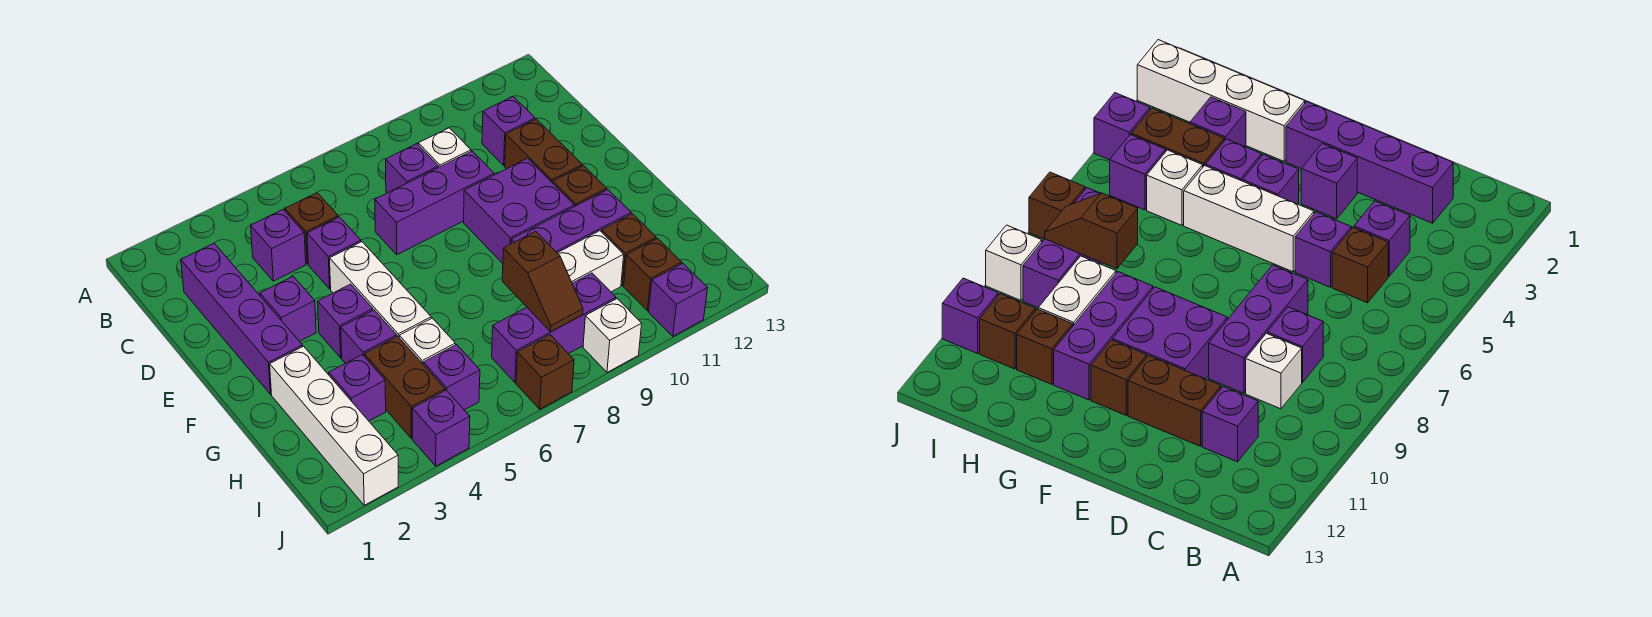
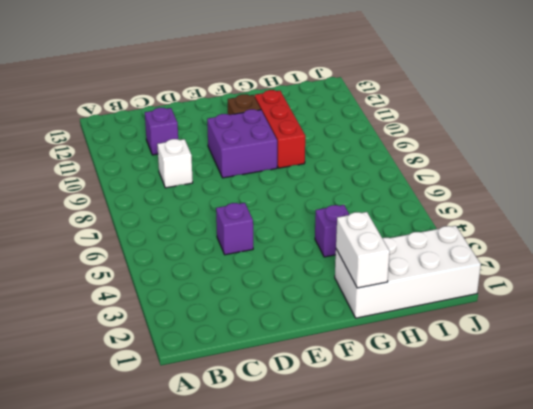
white brick G1:J2 level 1 -> white brick G2:J2 level 1
white brick G1:G2 level 2 -> white brick H9:H10 level 1
red brick G9:G11 level 1 -> purple brick G9:G11 level 1
none -> purple brick C2:F2 level 1
none -> purple brick C4 level 1
none -> brown brick C5 level 1
none -> purple brick C8 level 1

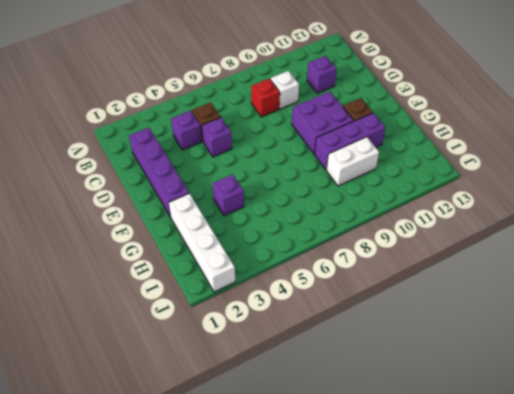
red brick C8 level 1 -> purple brick C8 level 1
none -> purple brick D7:D9 level 1
none -> brown brick D11:E11 level 1
none -> purple brick E3 level 1
none -> white brick E5:G5 level 1

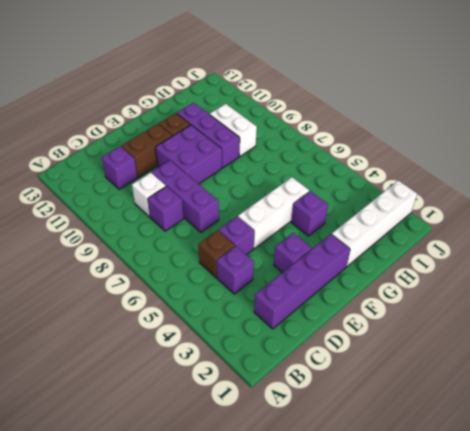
none -> purple brick F4 level 1
none -> purple brick H3 level 1
none -> brown brick H4:I4 level 1
none -> white brick H5 level 1

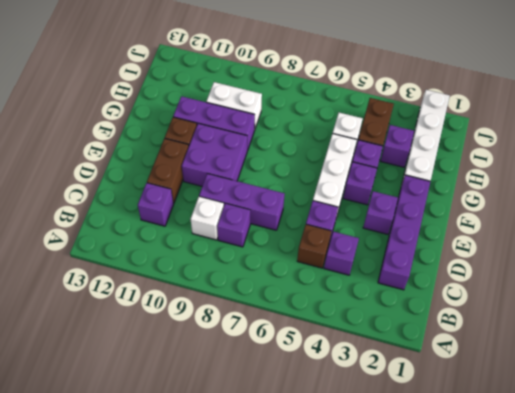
none -> brown brick H11 level 1
none -> purple brick I5 level 1
none -> purple brick I7:I9 level 1
none -> brown brick I11 level 1

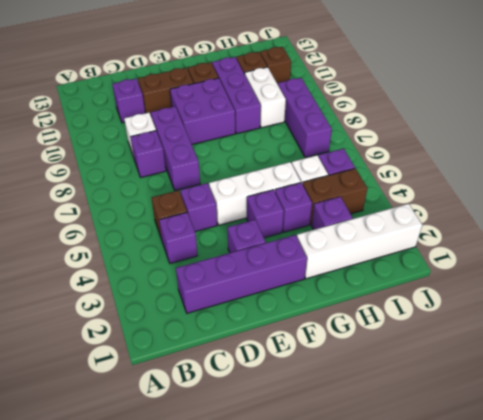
none -> purple brick J4 level 1
none -> brown brick J7 level 1
none -> white brick J9 level 1
none -> purple brick J11 level 1

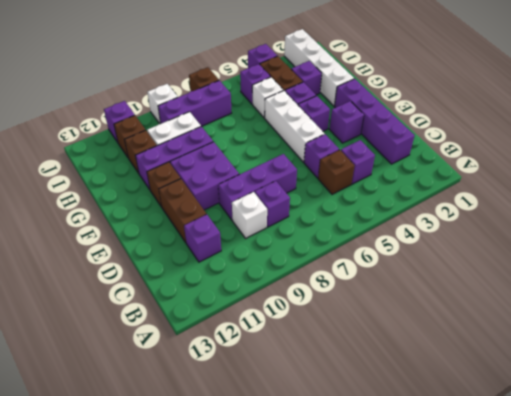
none -> brown slope H8:I8 level 2 top H

